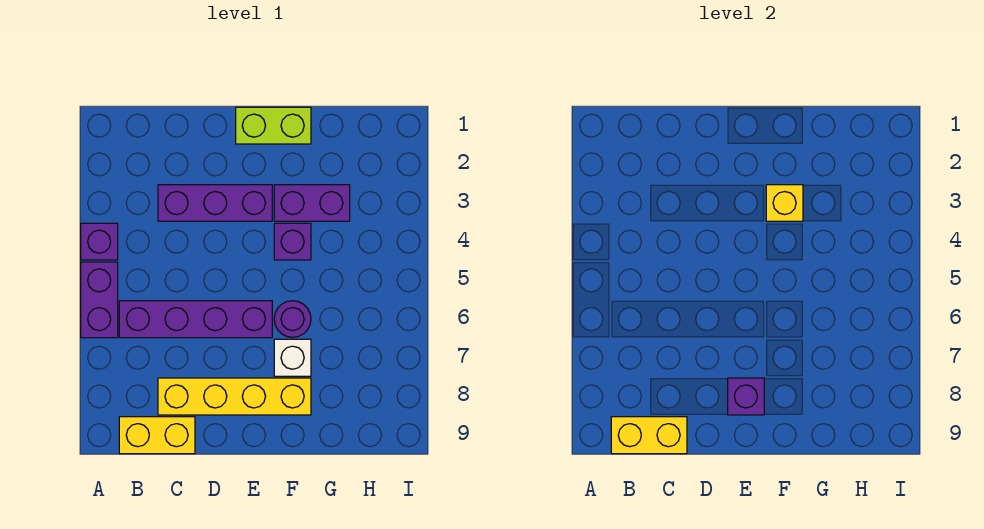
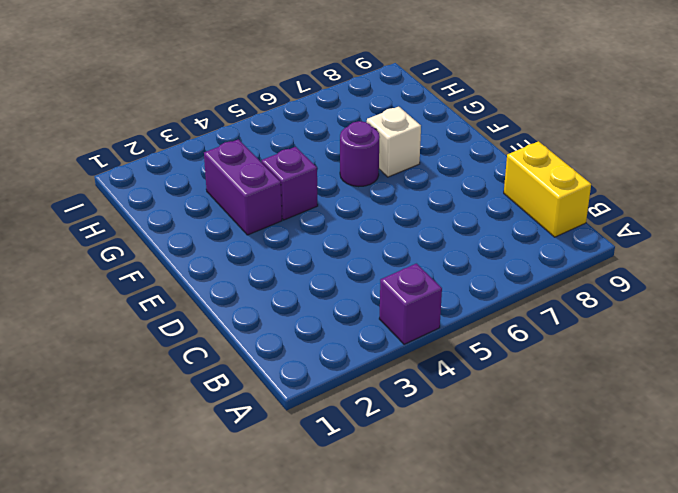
none -> purple brick A5:A6 level 1
none -> purple brick B6:E6 level 1
none -> purple brick C3:E3 level 1

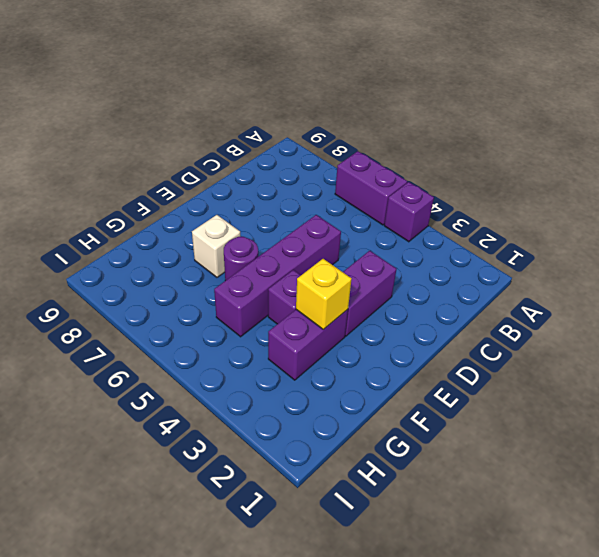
purple brick D3:E3 level 1 -> purple brick C3:E3 level 1
purple brick D5:G5 level 1 -> purple brick B6:E6 level 1
none -> yellow brick B9:C9 level 1
none -> yellow brick C8:F8 level 1
none -> lime brick E1:F1 level 1

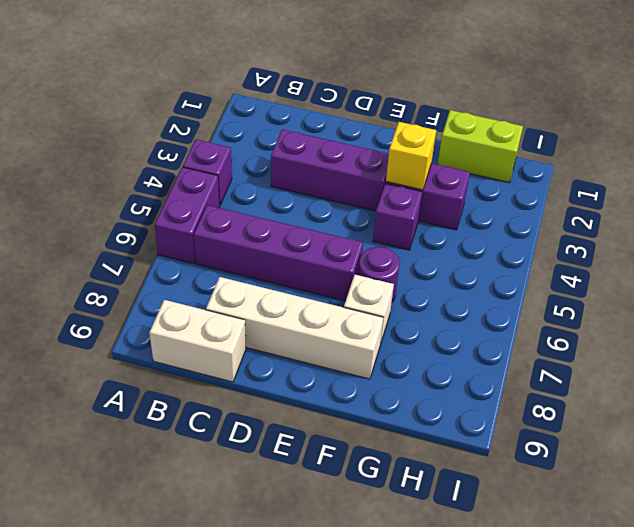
white brick B9:C9 level 1 -> yellow brick B9:C9 level 1
white brick C8:F8 level 1 -> yellow brick C8:F8 level 1
lime brick G1:H1 level 1 -> lime brick E1:F1 level 1
none -> yellow brick B9:C9 level 2
none -> purple brick E8 level 2

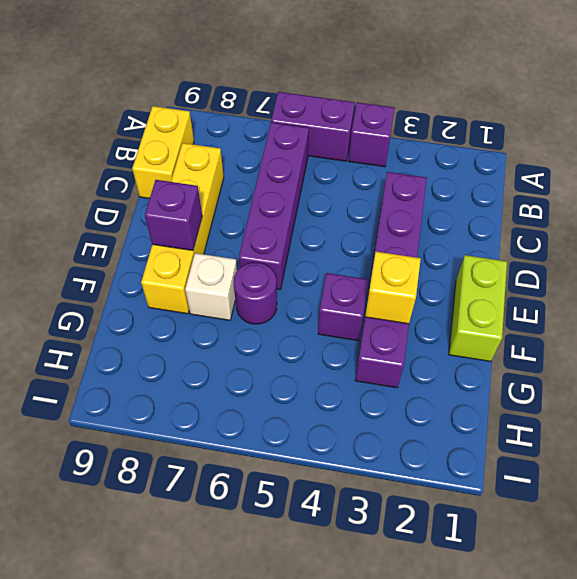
none -> yellow brick B9:C9 level 2

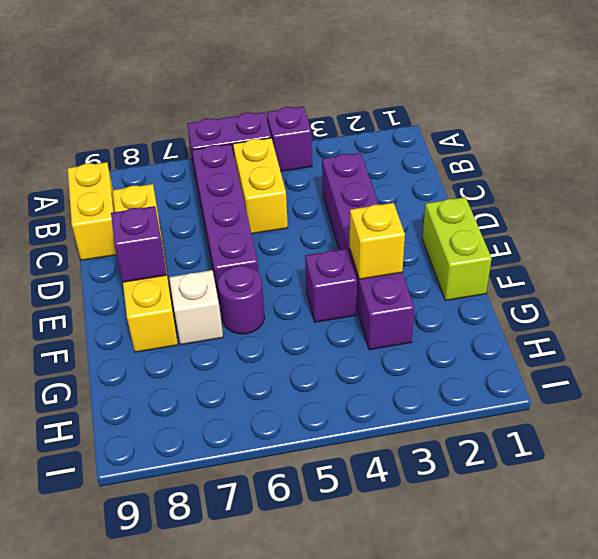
yellow brick B5:C5 level 1 -> yellow brick B9:C9 level 2

